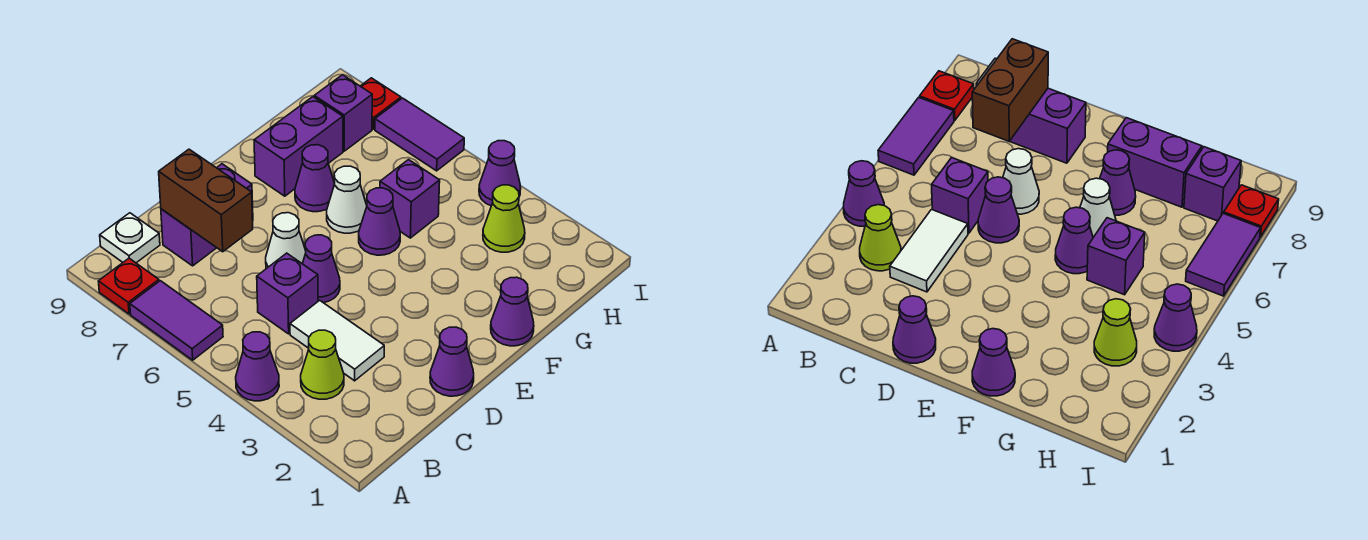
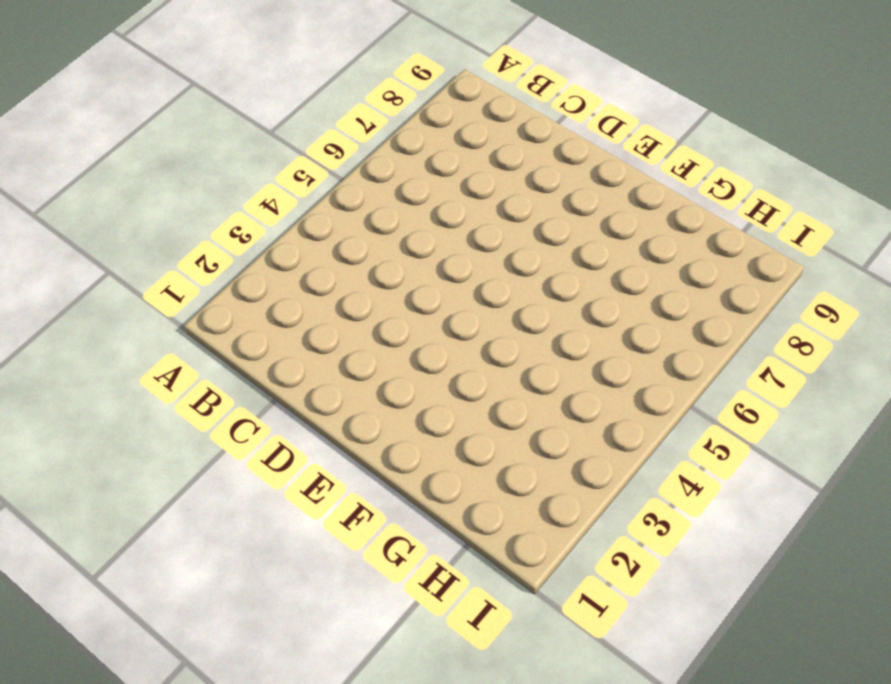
none -> purple cone A4 level 1
none -> purple tile A6:A7 level 1
none -> red plate A8 level 1

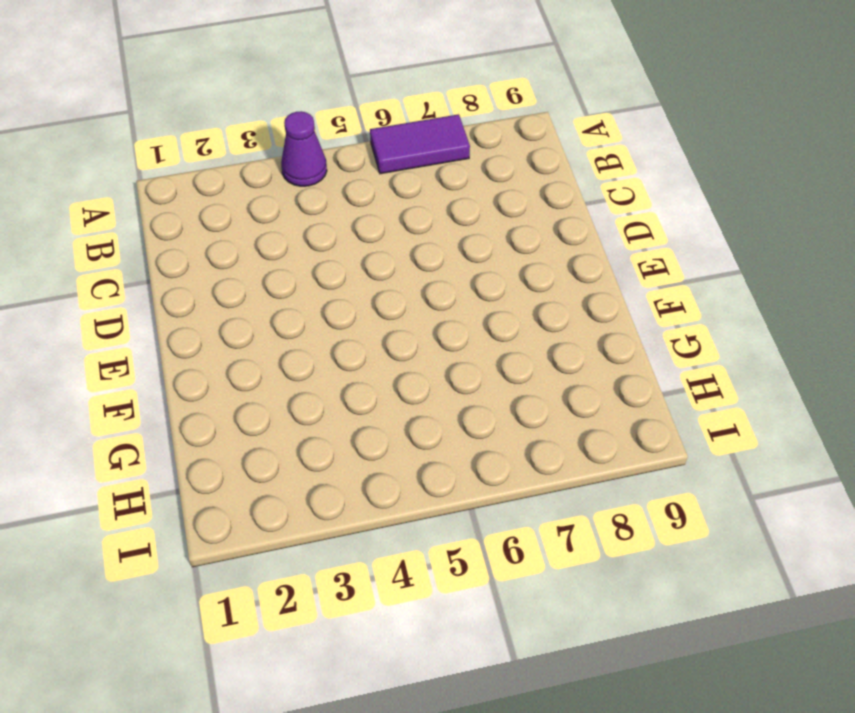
none -> red plate A8 level 1
none -> lime cone B3 level 1
none -> white plate B9 level 1

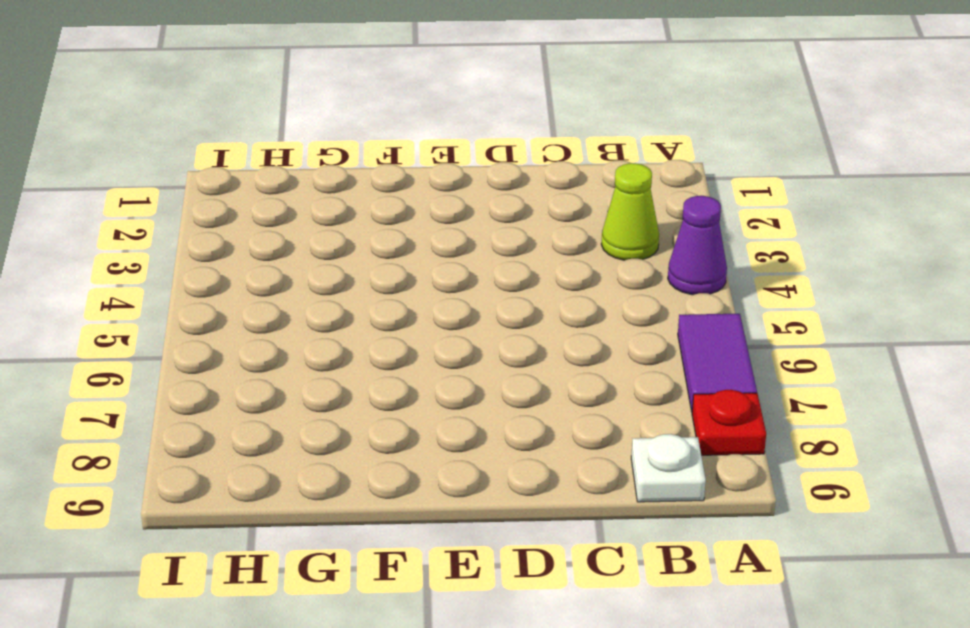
none -> white tile C3:C4 level 1
none -> purple brick C5 level 1
none -> purple brick C8:D8 level 1

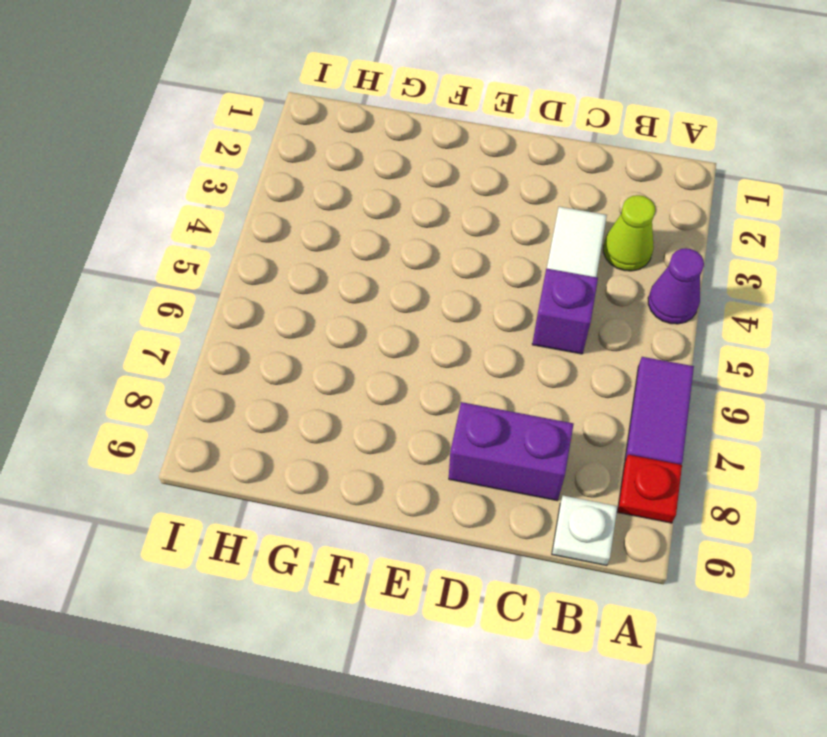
none -> purple cone D1 level 1
none -> purple cone D5 level 1
none -> white cone D6 level 1

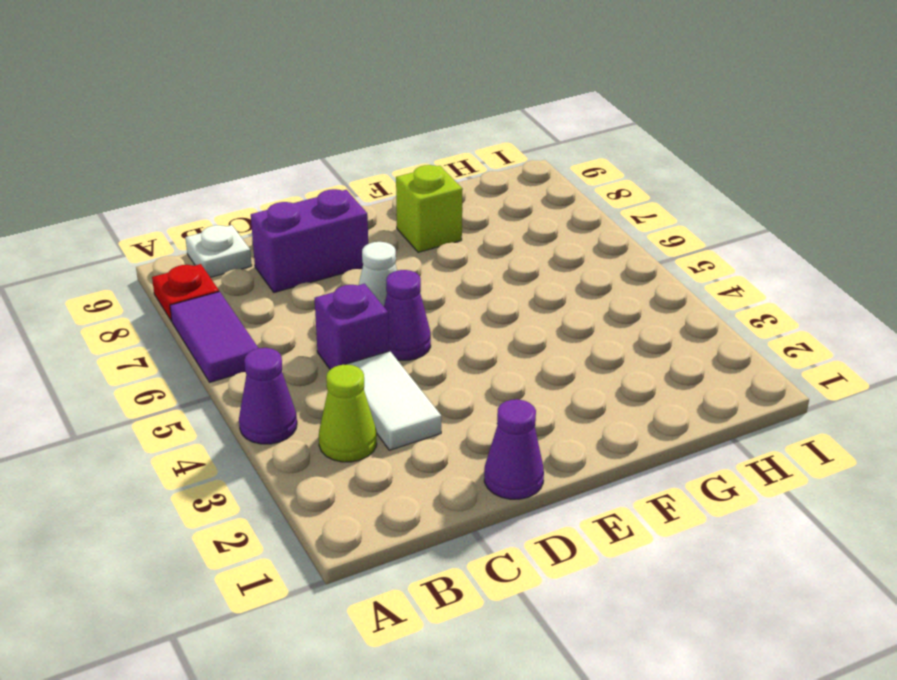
lime brick F8 level 1 -> purple brick F8:G8 level 1
none -> purple cone F1 level 1
none -> purple cone F5 level 1
none -> white cone F6 level 1

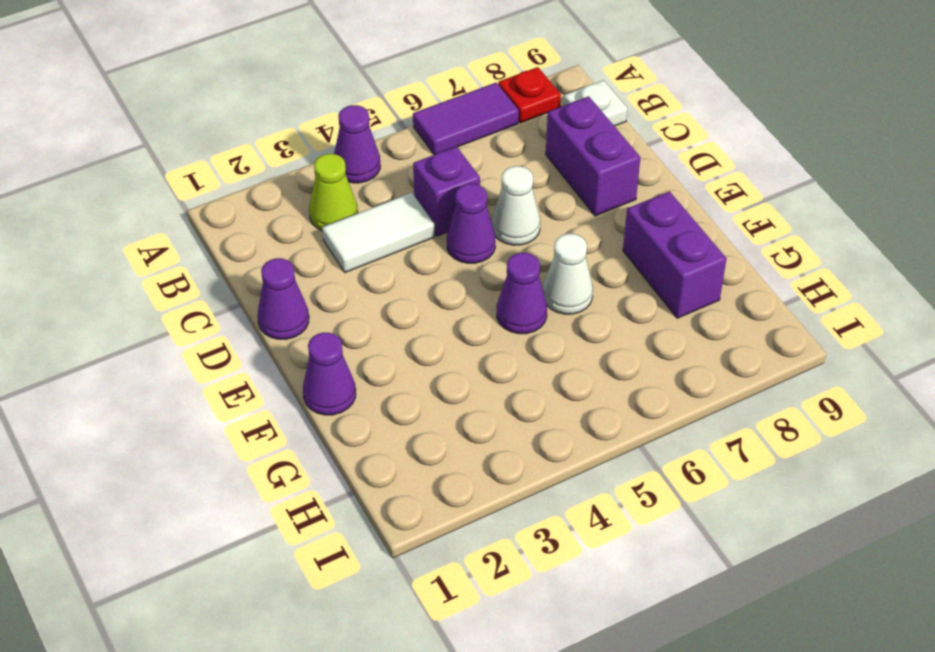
none -> purple cone F7 level 1
none -> purple brick G5 level 1
none -> lime cone H3 level 1

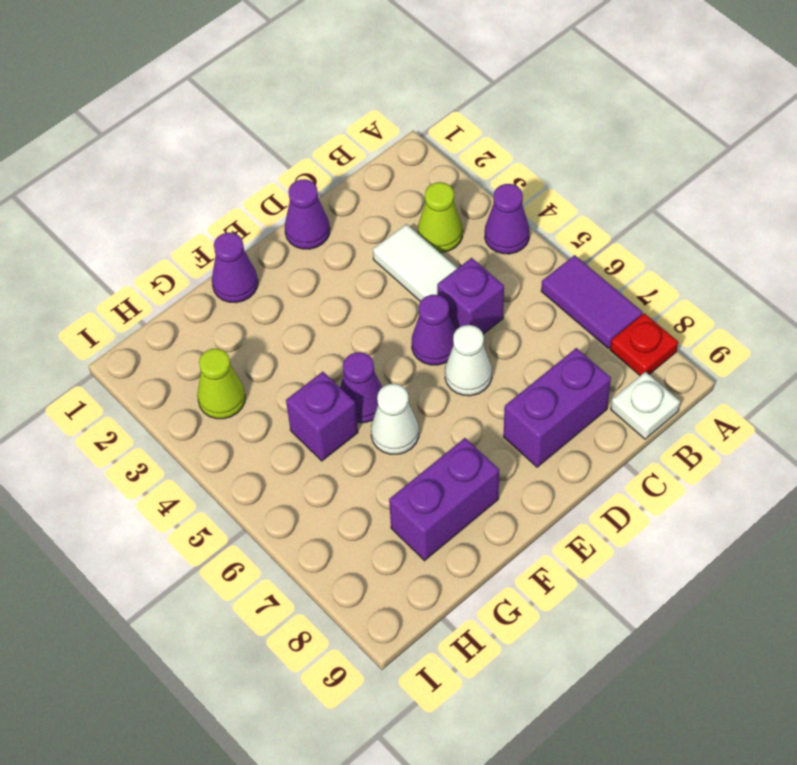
none -> purple cone F7 level 1
none -> purple brick H8 level 1
none -> purple cone I4 level 1

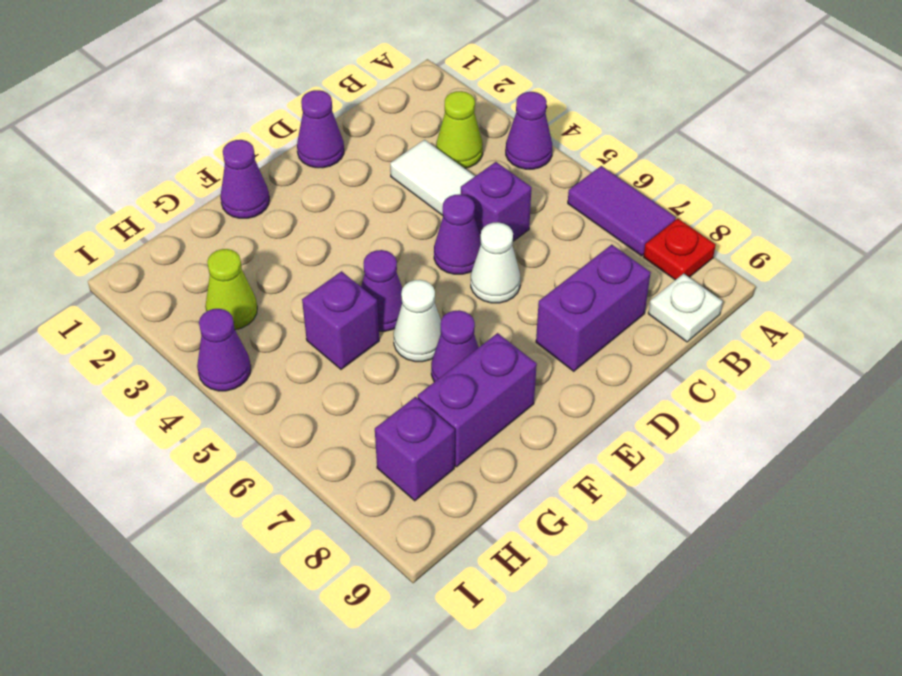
none -> purple tile I6:I7 level 1
none -> red plate I8 level 1
none -> brown brick C7:C8 level 2

